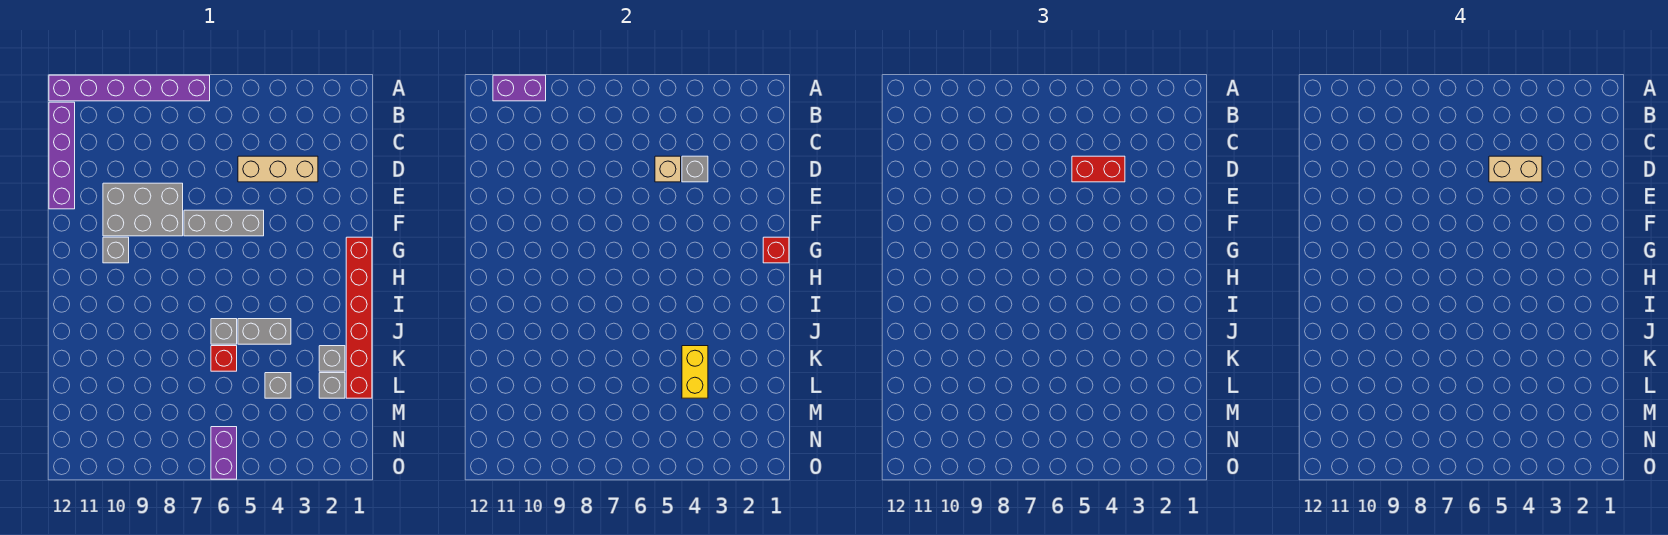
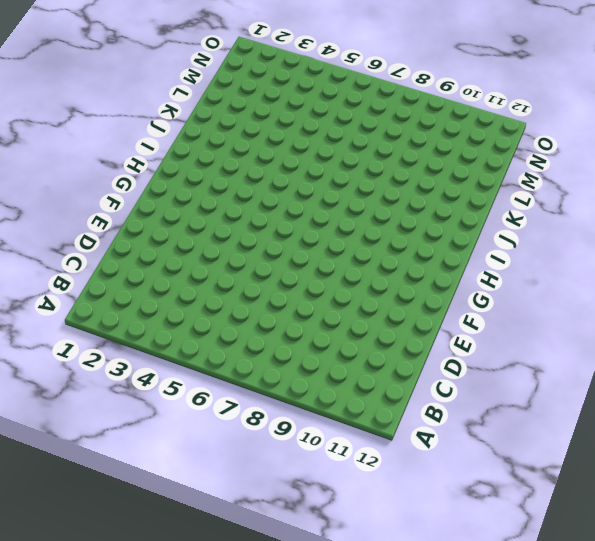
none -> purple brick A7:A12 level 1
none -> purple brick B12:E12 level 1
none -> tan brick D3:D5 level 1

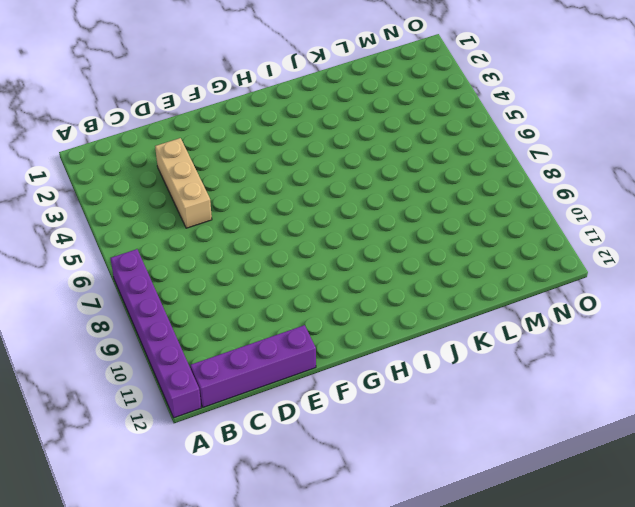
none -> grey brick E8:F10 level 1
none -> grey brick F5:F7 level 1
none -> red brick G1:L1 level 1

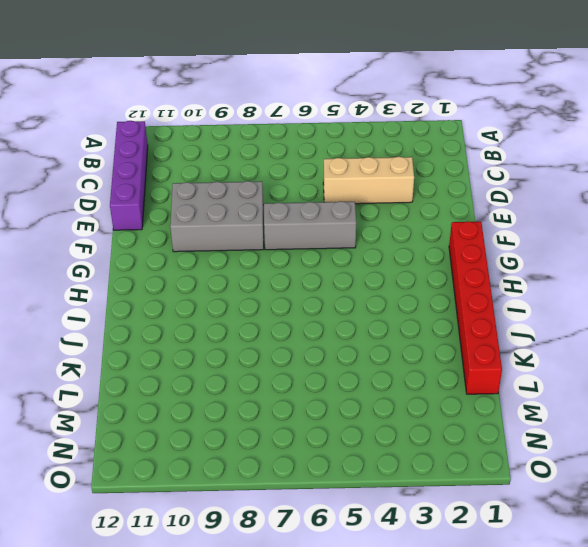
none -> purple brick A7:A12 level 1
none -> grey brick G10 level 1
none -> grey brick J4:J5 level 1

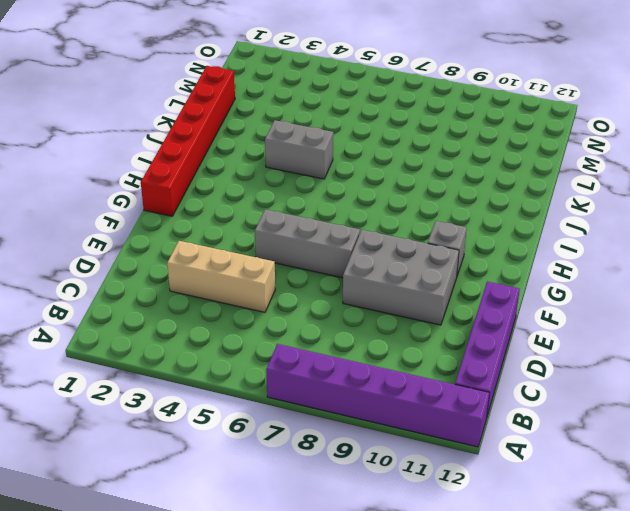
none -> grey brick J6 level 1
none -> grey brick K2 level 1
none -> red brick K6 level 1

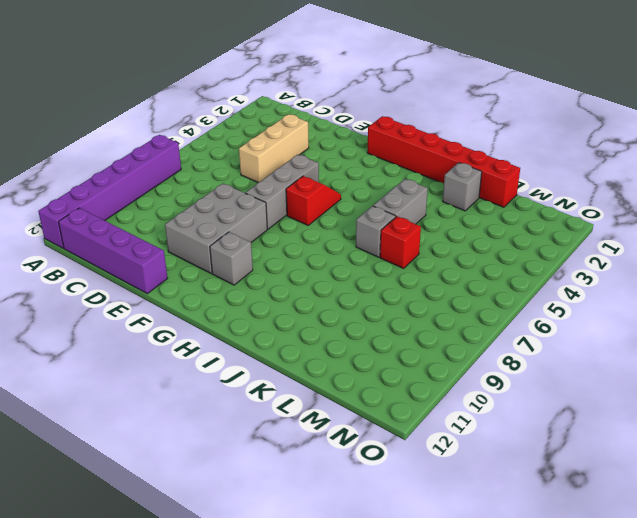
red slope G5:G6 level 1 top 6 -> none
none -> grey brick L2 level 1
none -> grey brick L4 level 1
none -> purple brick N6:O6 level 1

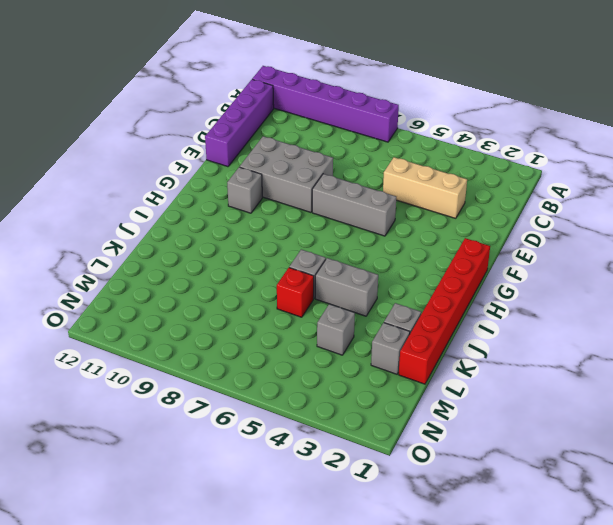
none -> purple brick N6:O6 level 1
none -> purple brick A10:A11 level 2
none -> grey brick D4 level 2

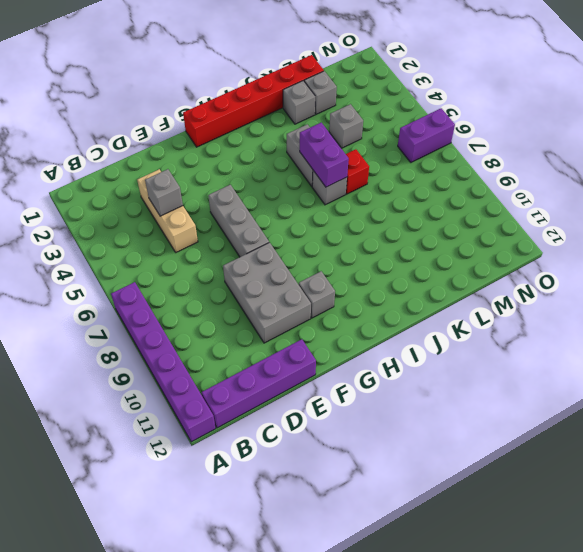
purple brick J5:J6 level 2 -> purple brick A10:A11 level 2
none -> tan brick D5 level 2
none -> red brick G1 level 2
none -> yellow brick K4:L4 level 2

